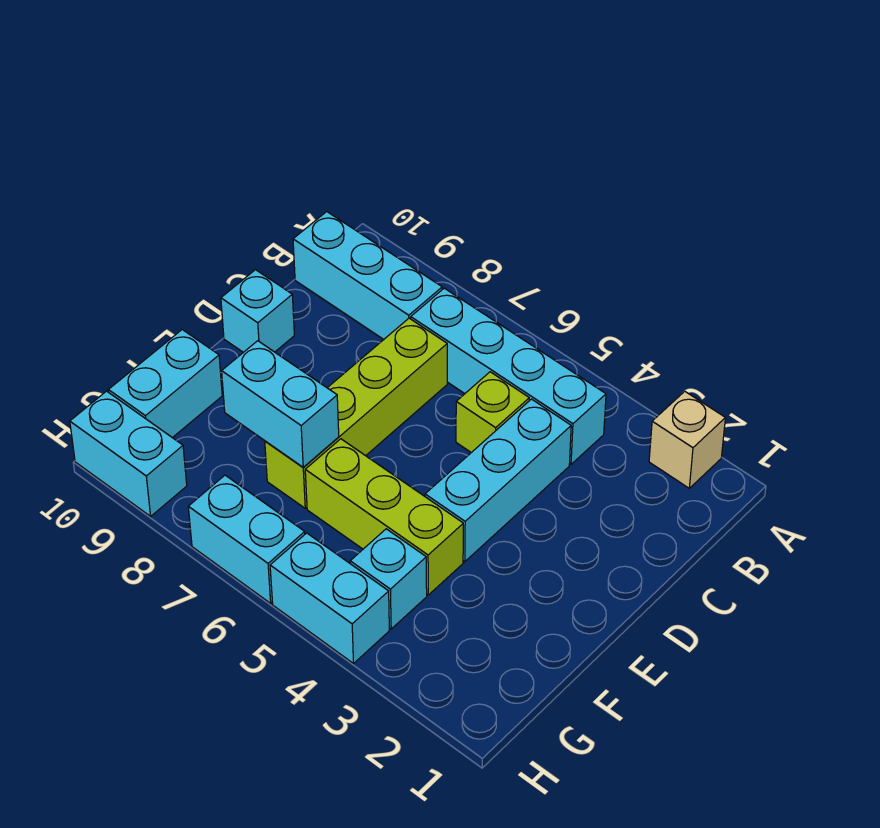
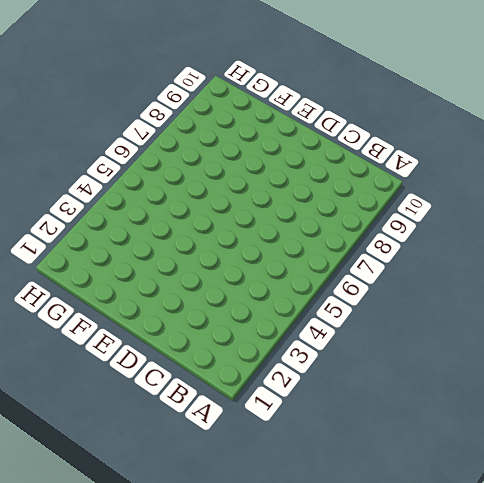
none -> tan brick A2 level 1
none -> cyan brick B4:B7 level 1
none -> cyan brick B8:B10 level 1

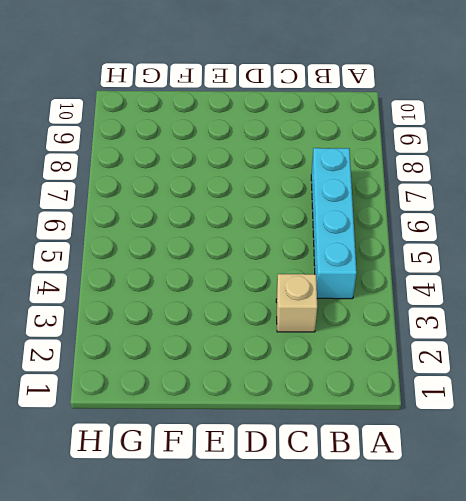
tan brick C3 level 1 -> tan brick A2 level 1
none -> cyan brick B8:B10 level 1
none -> cyan brick C4:E4 level 1
none -> lime brick C5 level 1

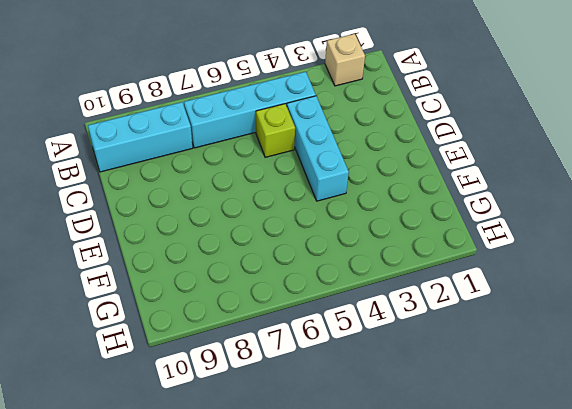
none -> lime brick C7:F7 level 1
none -> cyan brick D10 level 1
none -> lime brick F4:F6 level 1

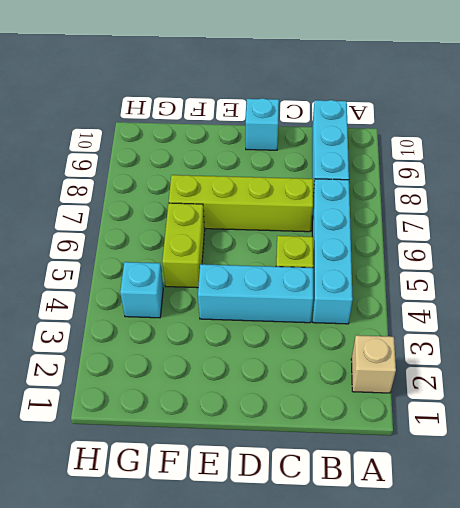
lime brick F5:F6 level 1 -> lime brick F4:F6 level 1
none -> cyan brick F10:G10 level 1
none -> cyan brick H4:H5 level 1
none -> cyan brick H6:H7 level 1

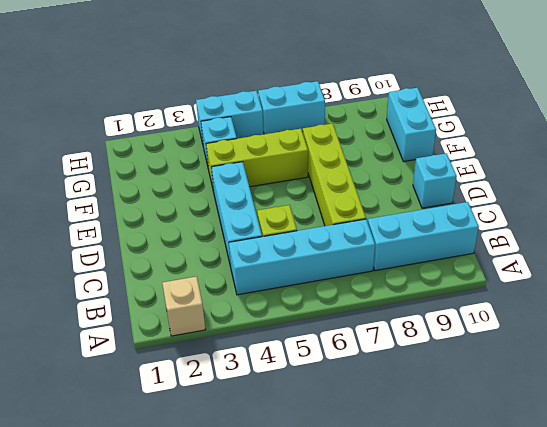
none -> cyan brick H9:H10 level 1
none -> cyan brick F7:F8 level 2

